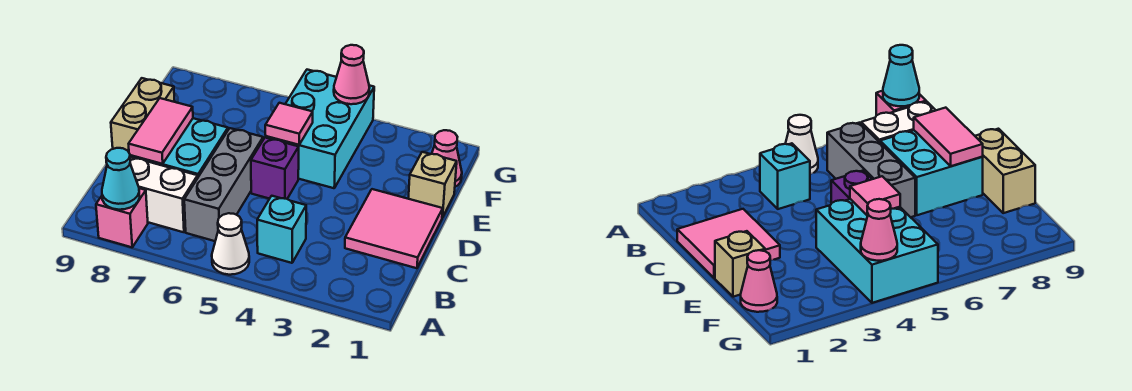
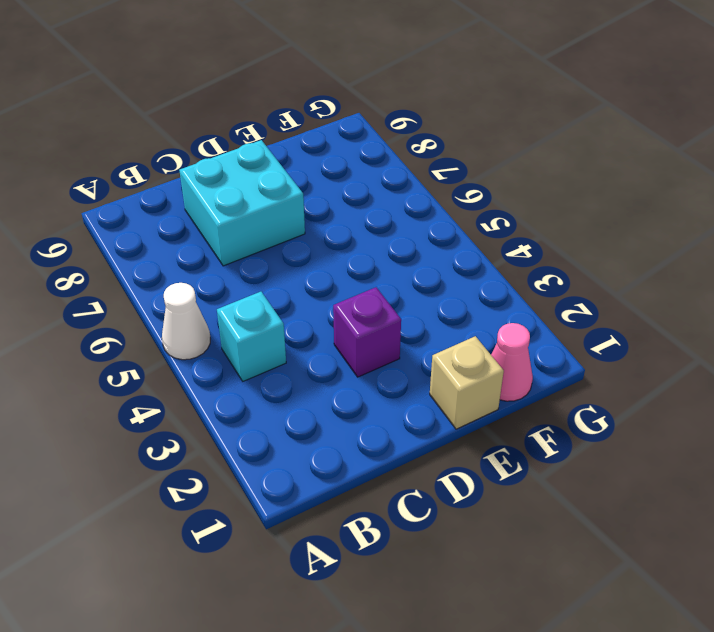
purple brick D3 level 1 -> purple brick D5 level 1
none -> pink brick A8 level 1
none -> grey brick B6:D6 level 1
none -> white brick B7:B8 level 1

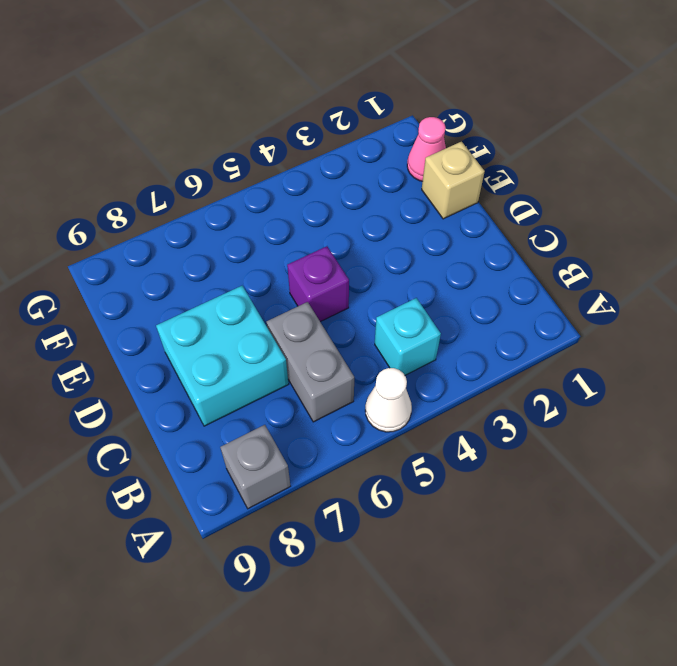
grey brick A8 level 1 -> pink brick A8 level 1
grey brick B6:C6 level 1 -> grey brick B6:D6 level 1
none -> white brick B7:B8 level 1
none -> pink tile C1:D2 level 1
none -> tan brick D9:E9 level 1

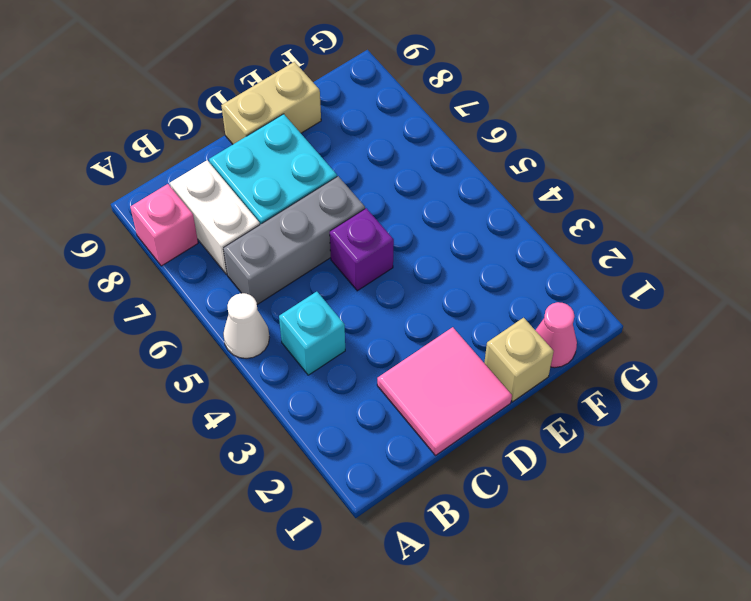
none -> cyan brick E4:G5 level 1
none -> cyan cone A8 level 2
none -> pink tile C8:D8 level 2

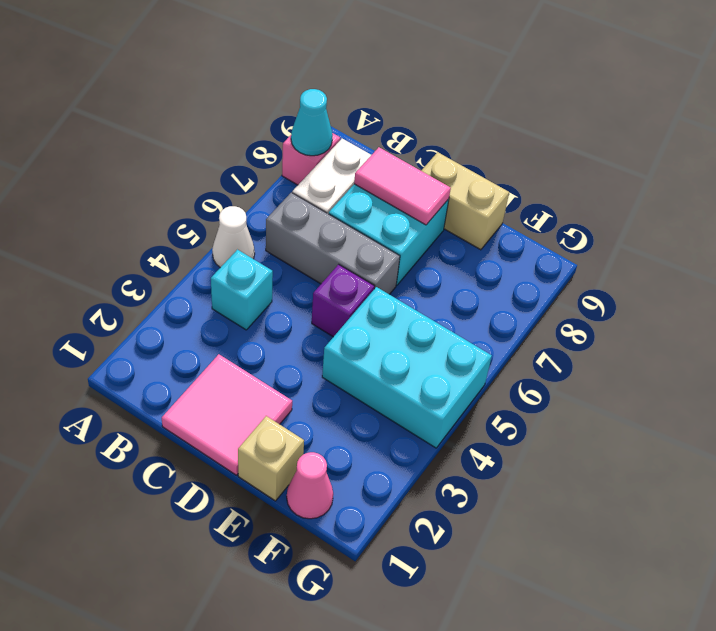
none -> pink tile E5 level 2
none -> pink cone G4 level 2

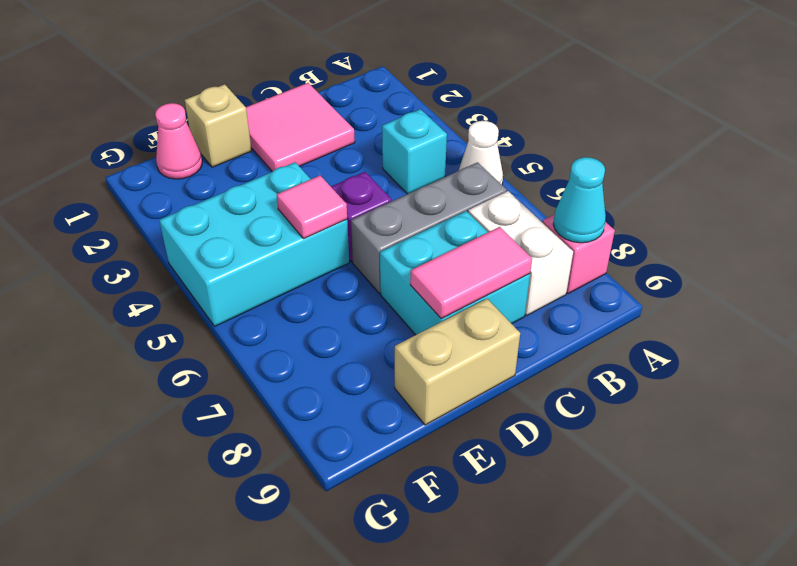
none -> pink cone G4 level 2

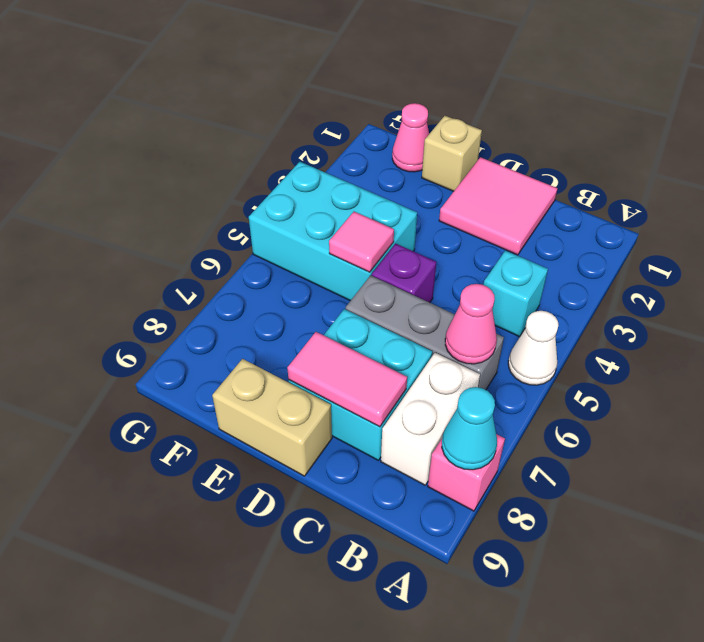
pink cone B6 level 2 -> pink cone G4 level 2

